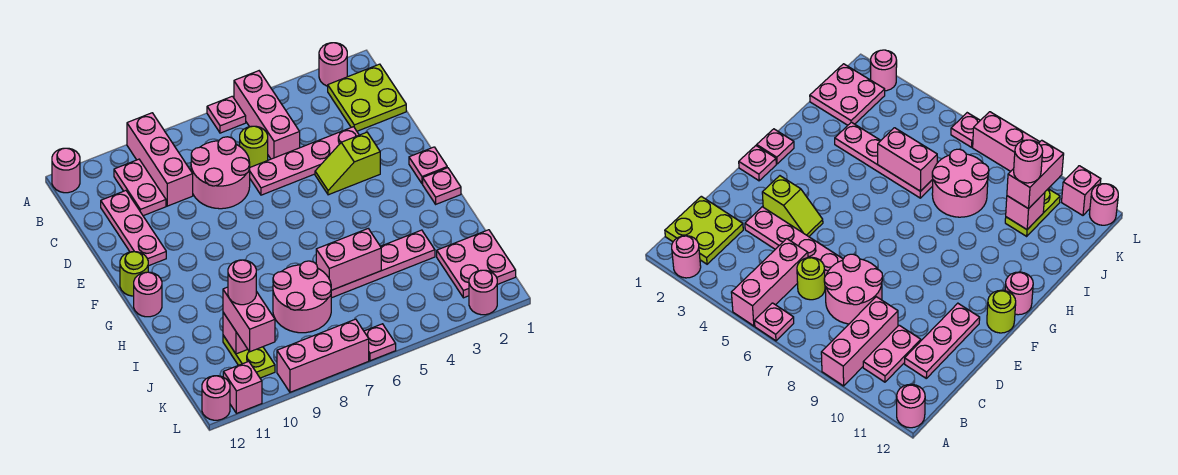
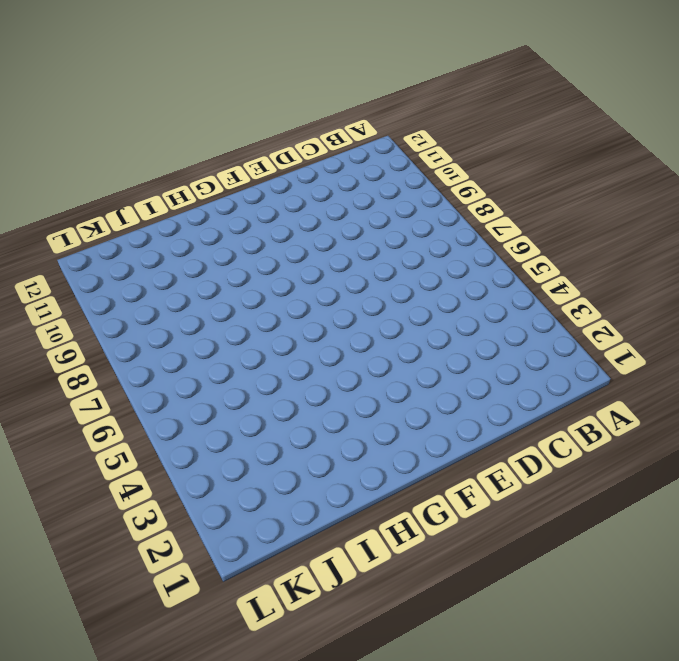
none -> pink round brick A2 level 1
none -> pink brick A5:C5 level 1
none -> pink plate A6 level 1

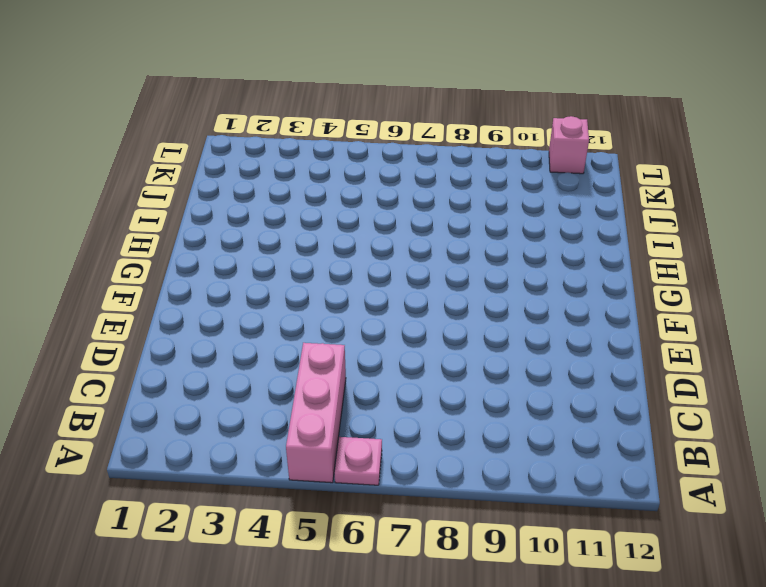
none -> pink round brick A2 level 1
none -> pink brick A9:C9 level 1
none -> pink round brick A12 level 1

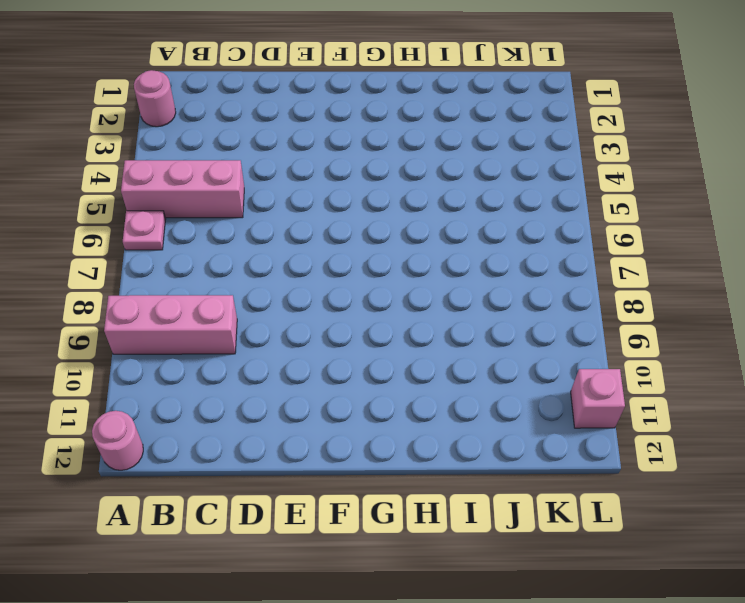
none -> lime plate B1:C2 level 1
none -> pink plate B10:C10 level 1
none -> lime round brick C6 level 1

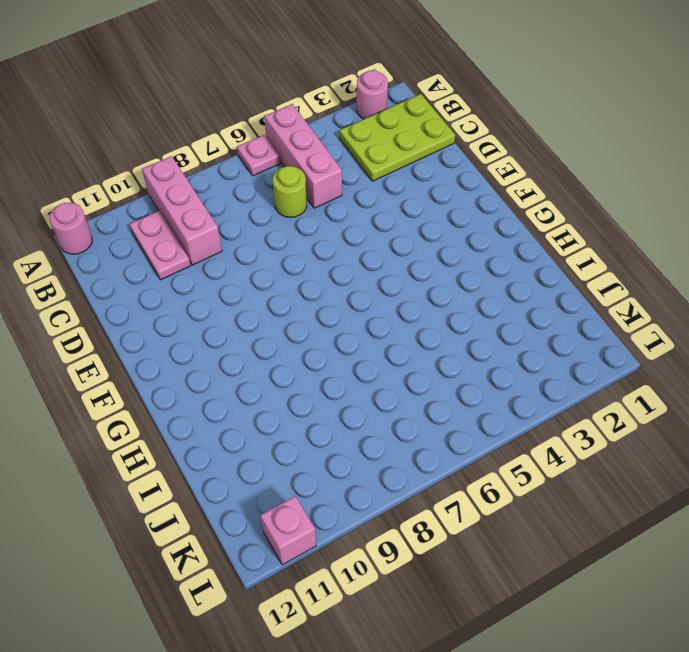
lime plate B1:C3 level 1 -> lime plate B1:C2 level 1
none -> pink round brick C7:D8 level 1
none -> pink plate C11:E11 level 1
none -> pink plate D3:D6 level 1

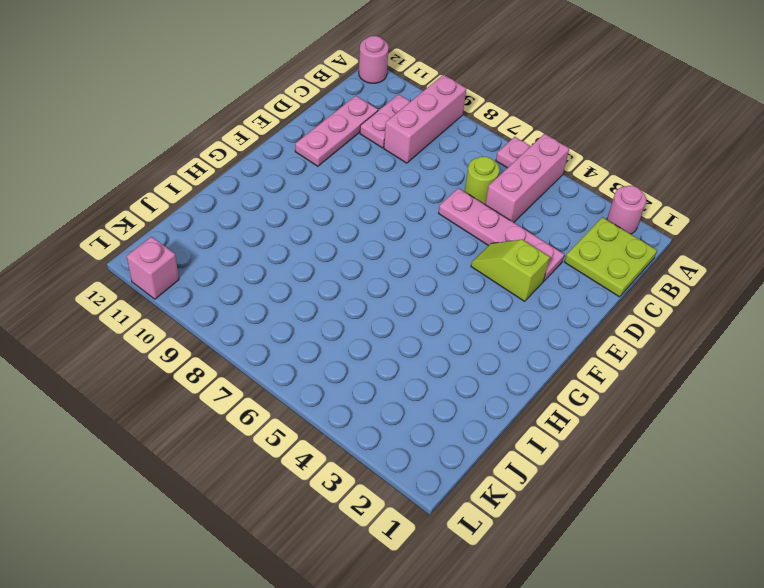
none -> pink round brick C7:D8 level 1
none -> pink plate F1 level 1
none -> lime round brick F12 level 1

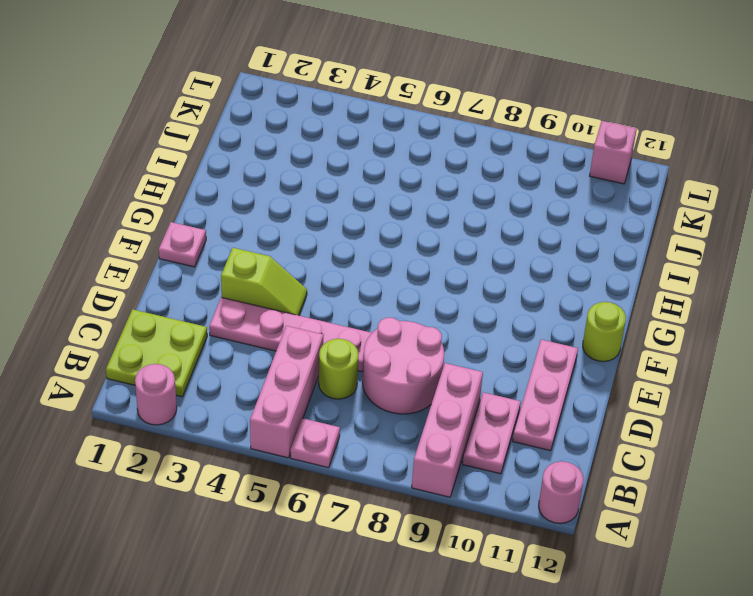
none -> pink plate G1 level 1
none -> pink round brick G12 level 1
none -> pink plate I3:I6 level 1

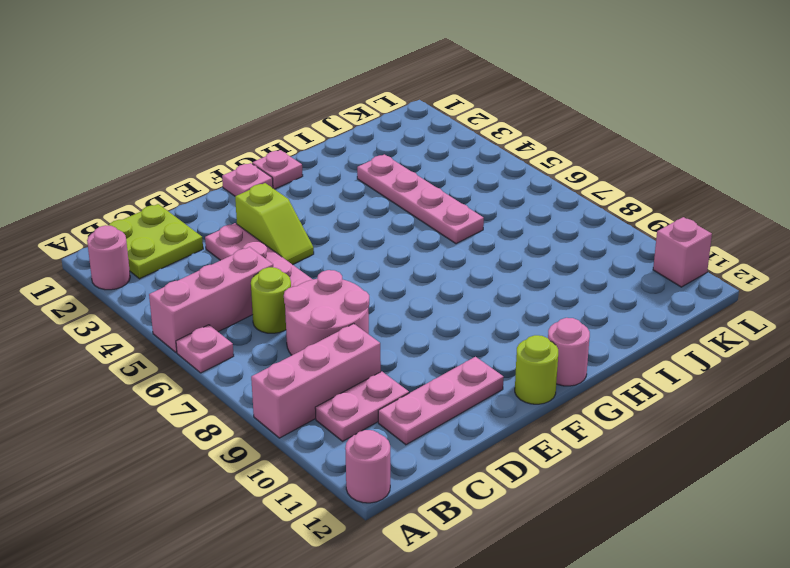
none -> pink round brick I7:J8 level 1
none -> pink plate J1:K2 level 1
none -> lime plate J10:K10 level 1

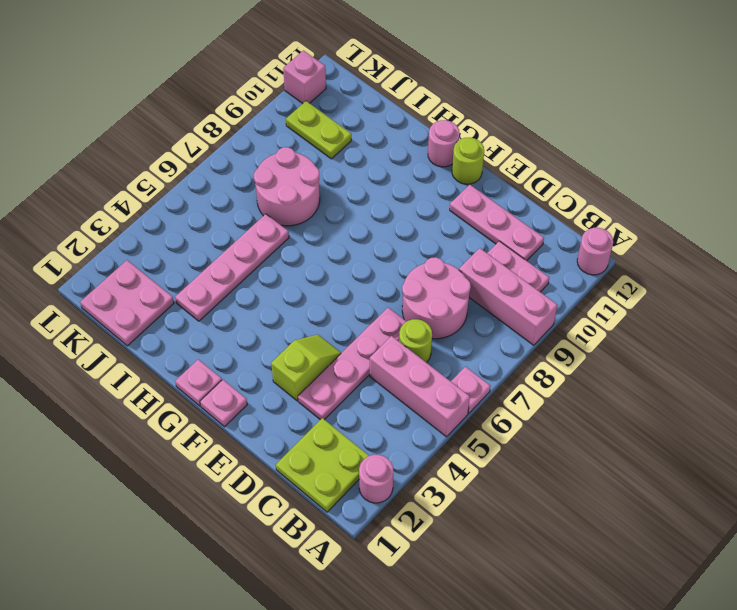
none -> pink round brick L2 level 1
none -> pink plate L6 level 1
none -> pink brick L7:L9 level 1

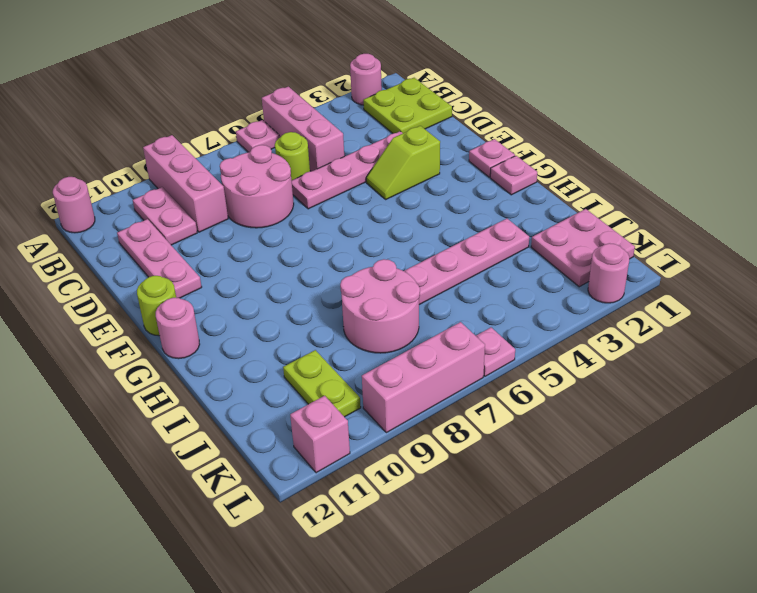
none -> pink round brick L12 level 1
none -> pink brick I5:I6 level 2
none -> pink brick J10 level 2

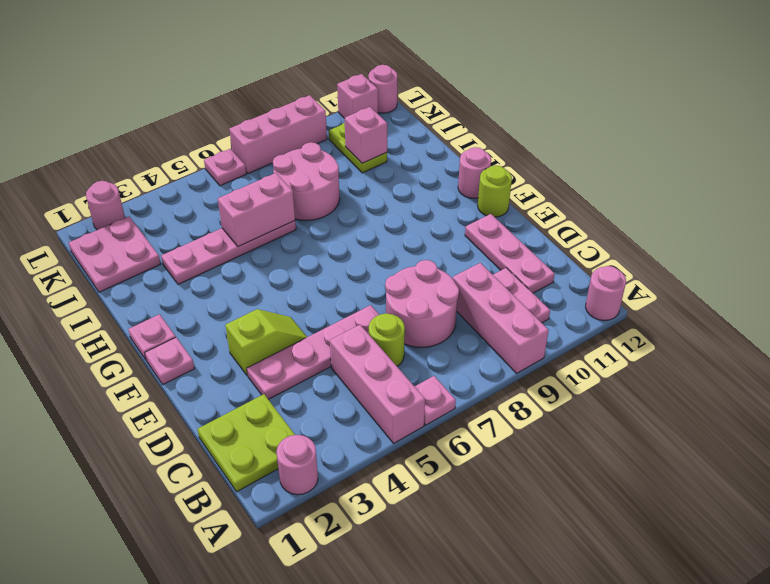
none -> pink brick J10:K10 level 3
none -> pink round brick J10 level 4

